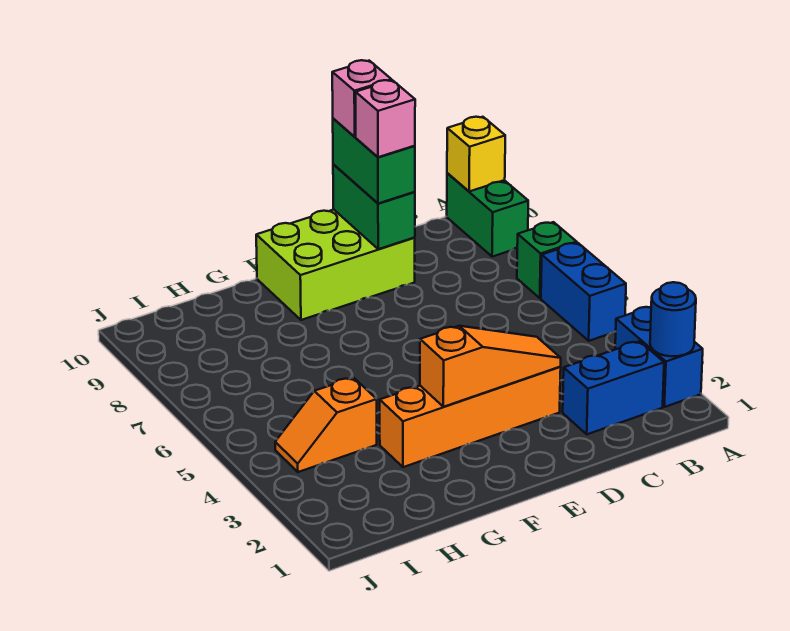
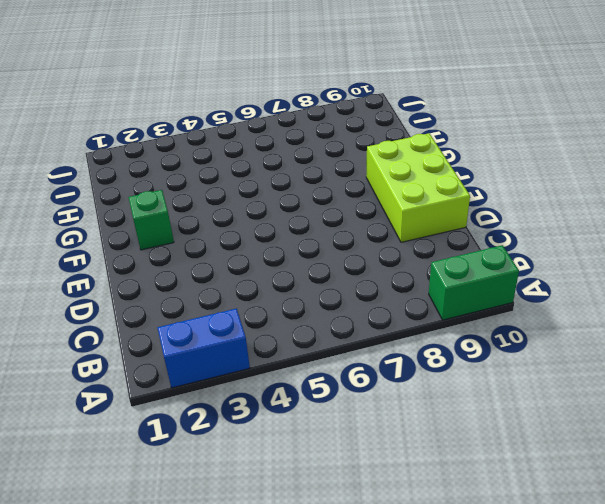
green brick F2 level 1 -> green brick A7 level 1
none -> blue brick A5:A6 level 1
none -> blue brick B2:C2 level 1
none -> orange brick D3:G3 level 1

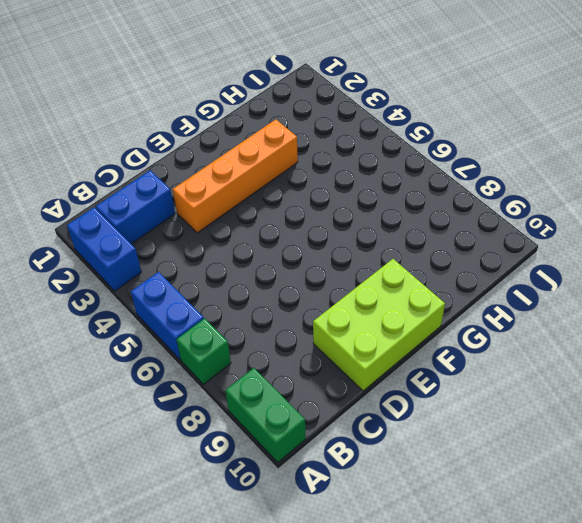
none -> orange slope H4:I4 level 1 top H
none -> blue round brick A2 level 2
none -> yellow brick A10 level 2

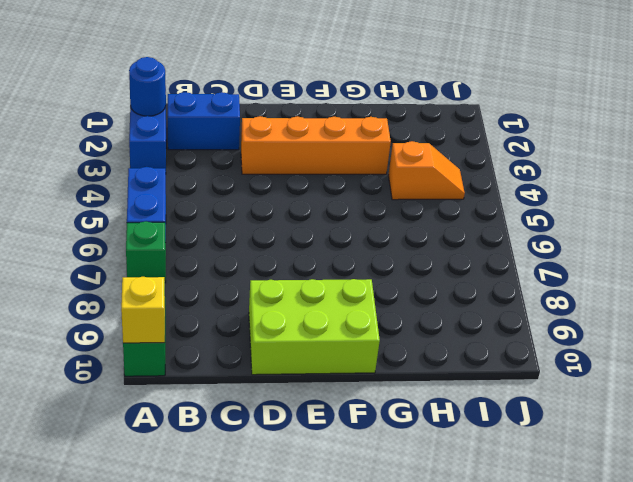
none -> orange slope D3:F3 level 2 top F
none -> green brick D9:D10 level 2
none -> green brick D9:D10 level 3

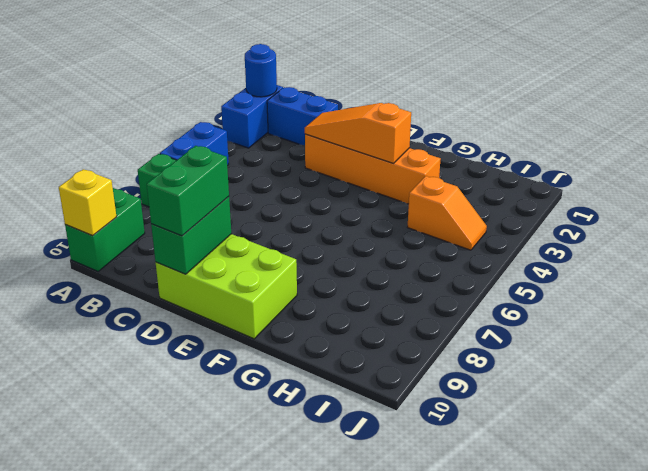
none -> pink brick D9 level 4
none -> pink brick D10 level 4

